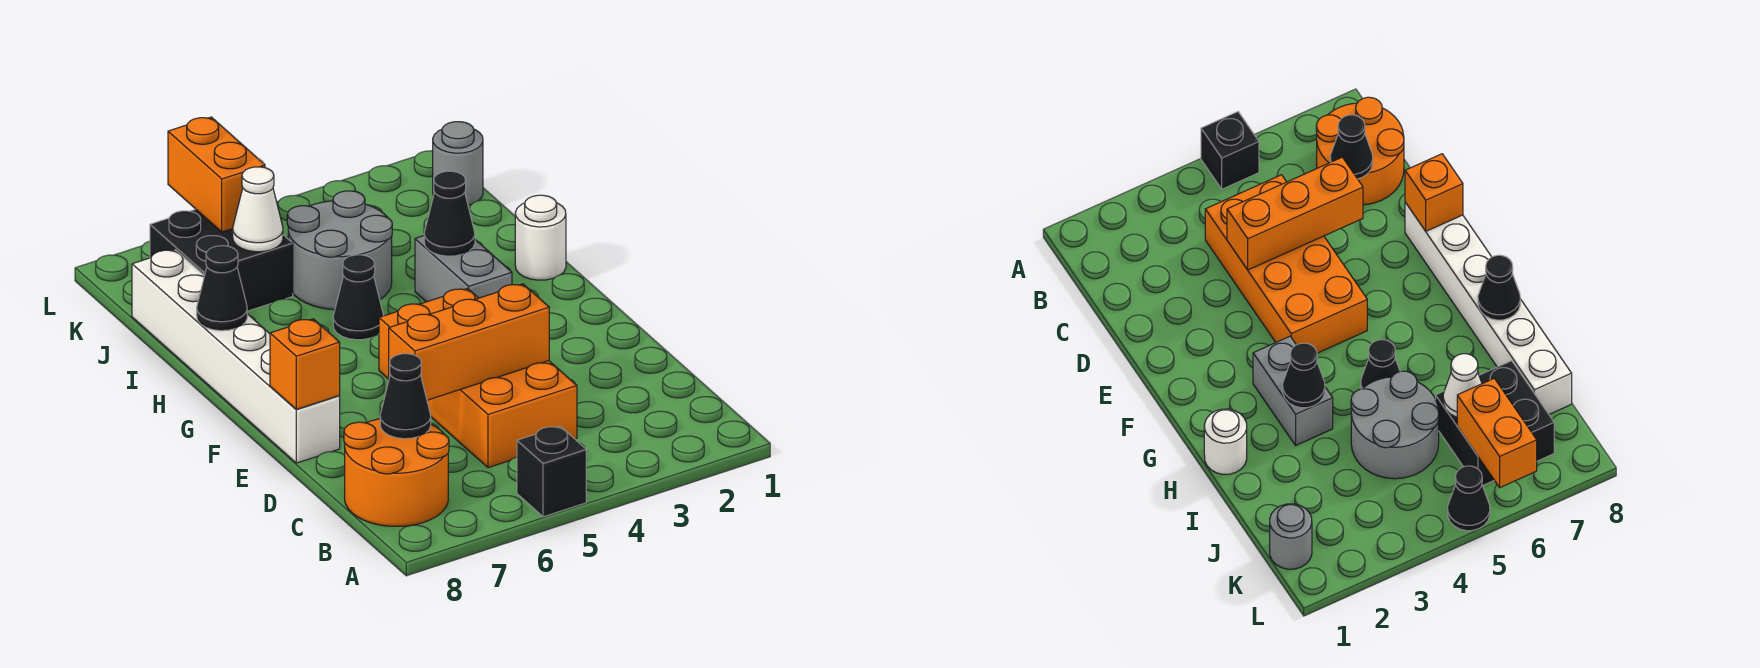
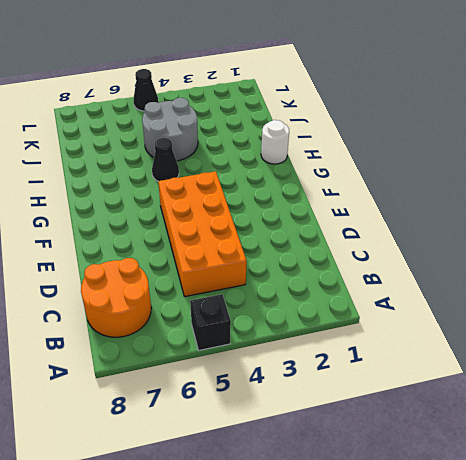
none -> white brick E8:J8 level 1
none -> grey brick G3:H3 level 1
none -> black brick J6:K7 level 1

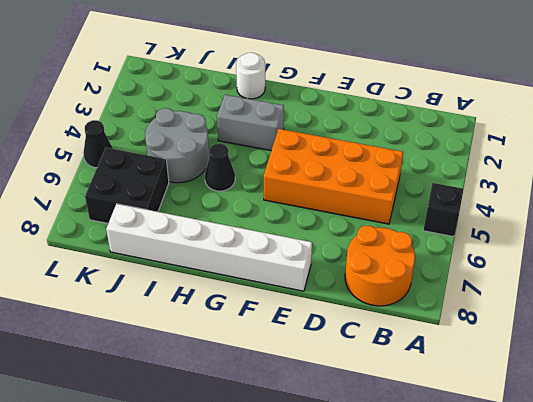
none -> grey round brick K1 level 1
none -> black cone C7 level 2
none -> orange brick D4:D6 level 2

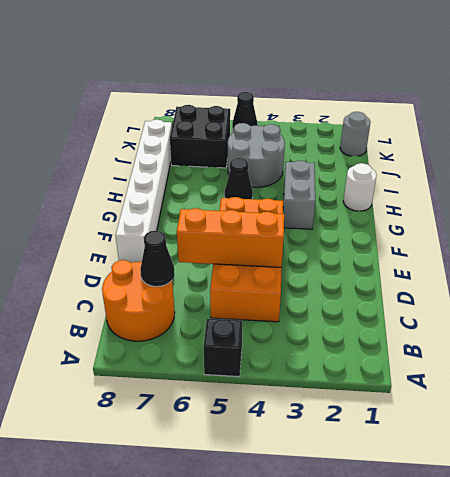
none -> orange brick E8 level 2
none -> black cone H3 level 2
none -> black cone H8 level 2

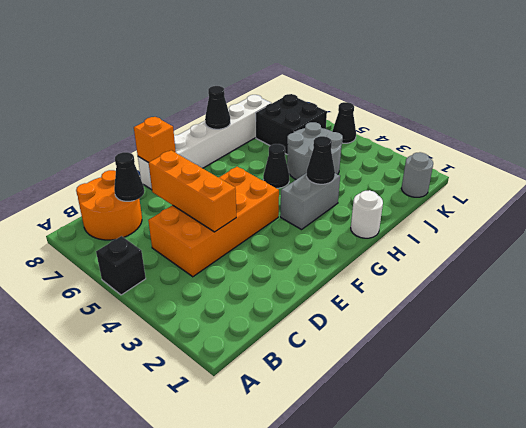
none -> white cone J6 level 2
none -> orange brick K6:L6 level 2

